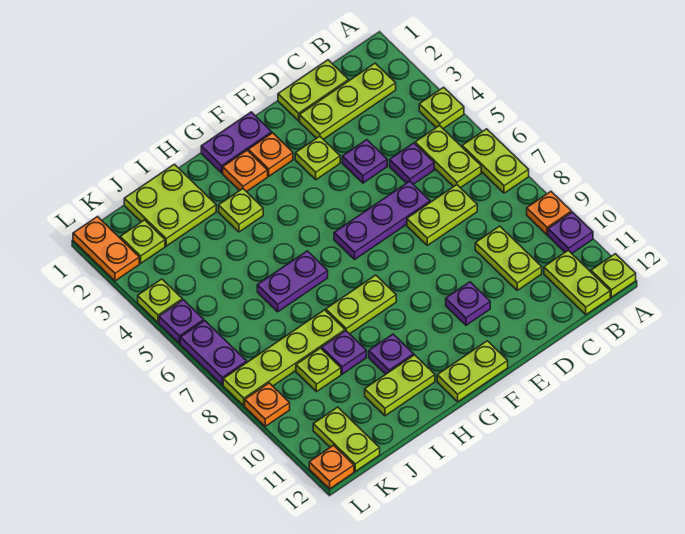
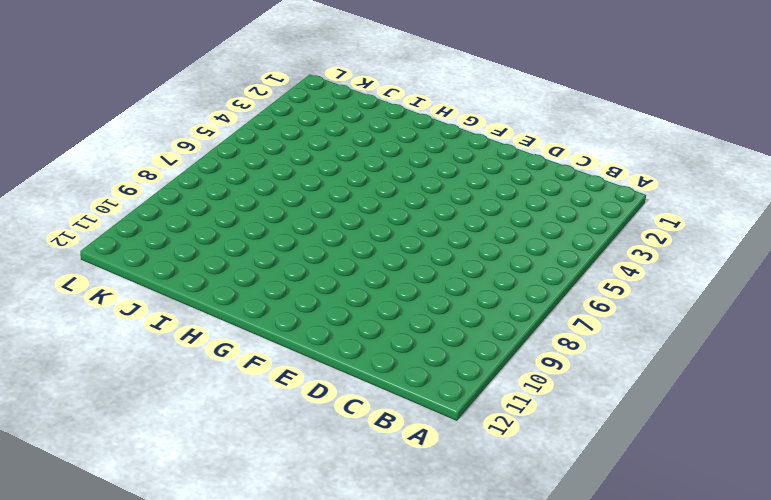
none -> lime plate A4 level 1
none -> lime plate A6:A7 level 1
none -> orange plate A9 level 1
none -> purple plate A10 level 1

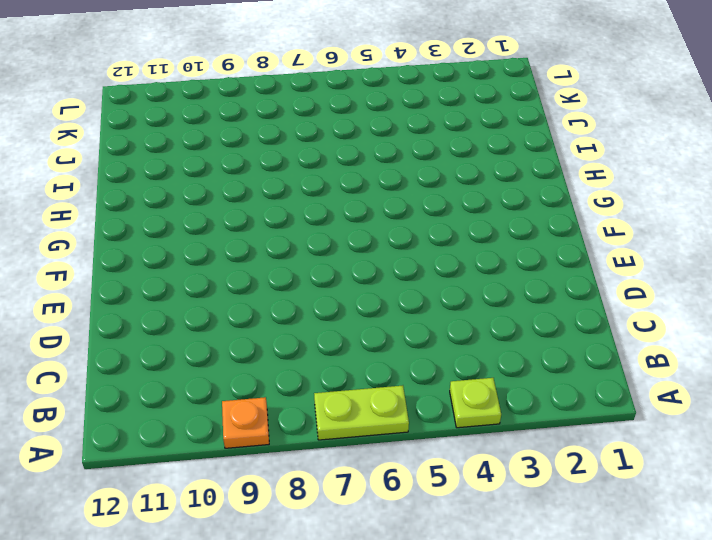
none -> purple plate A10 level 1
none -> lime plate A12 level 1
none -> lime plate B2:D2 level 1
none -> lime plate B5:B6 level 1

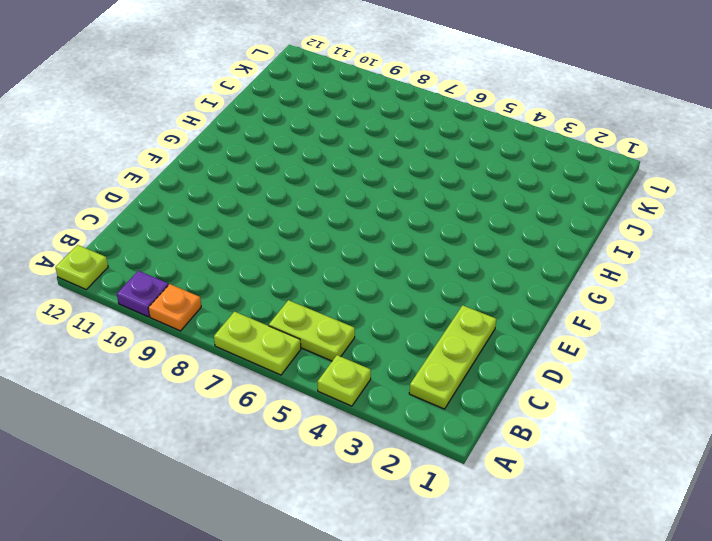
none -> lime plate B11:B12 level 1
none -> lime plate C1:D1 level 1
none -> purple plate C5 level 1
none -> lime plate C7:D7 level 1

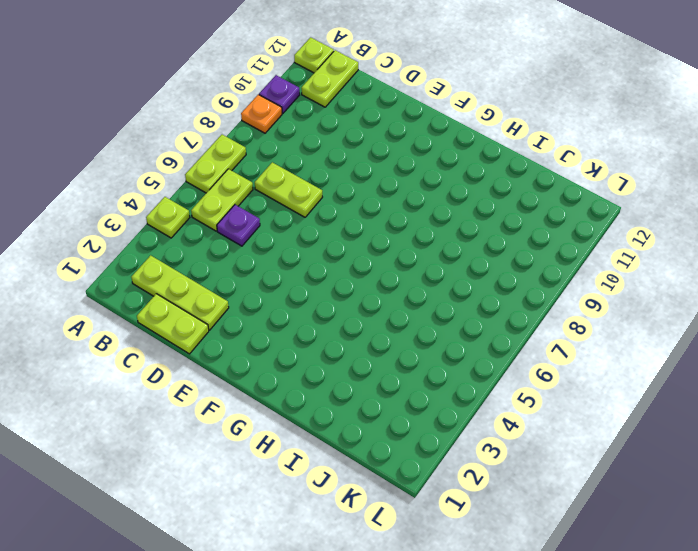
none -> lime plate C9:C10 level 1
none -> purple plate D4 level 1
none -> purple plate D6:F6 level 1
none -> lime plate E3 level 1

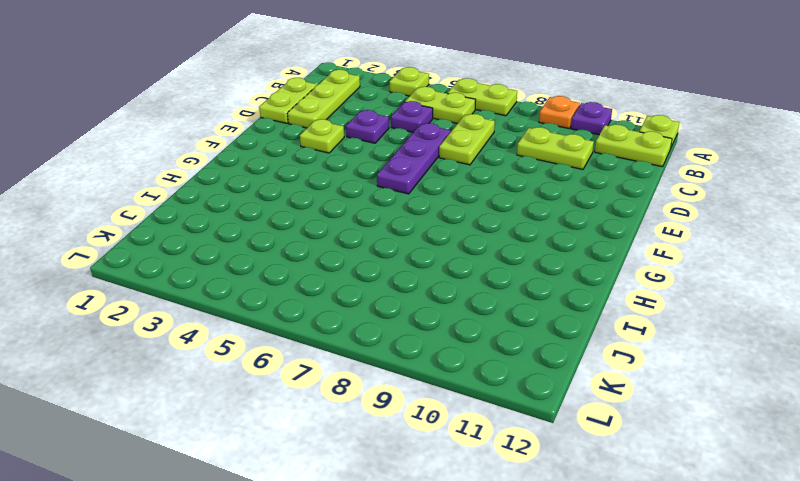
none -> purple plate E10 level 1
none -> purple plate F1:G1 level 1
none -> orange plate F2 level 1
none -> lime plate F12:G12 level 1

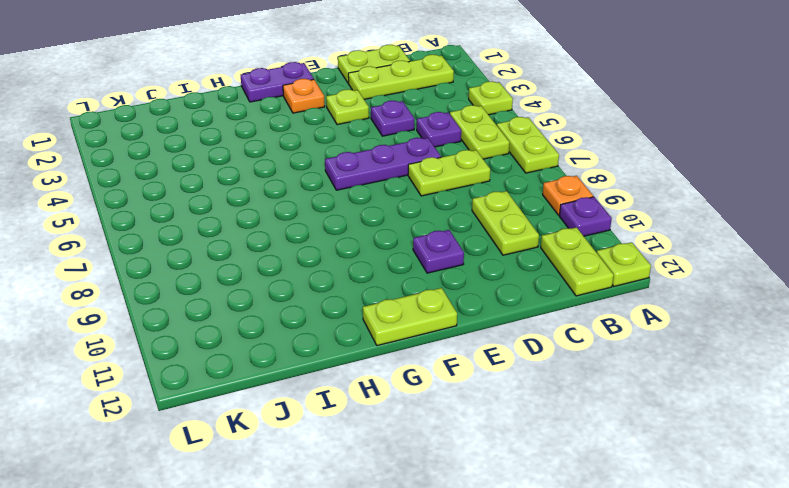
none -> orange plate G2 level 1
none -> lime plate G8:H8 level 1
none -> lime plate H3 level 1
none -> purple plate H6:I6 level 1

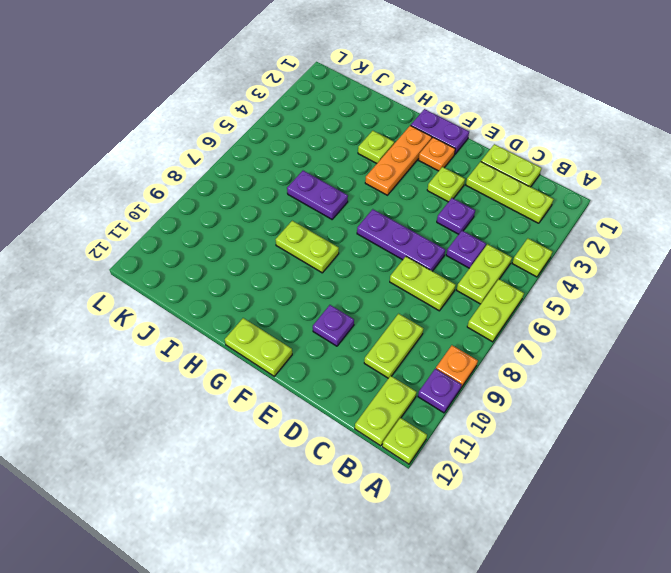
orange plate G2:G4 level 1 -> orange plate G2 level 1
none -> purple plate H10 level 1
none -> lime plate H11:I11 level 1
none -> lime plate I1:J2 level 1
none -> lime plate I8:L8 level 1

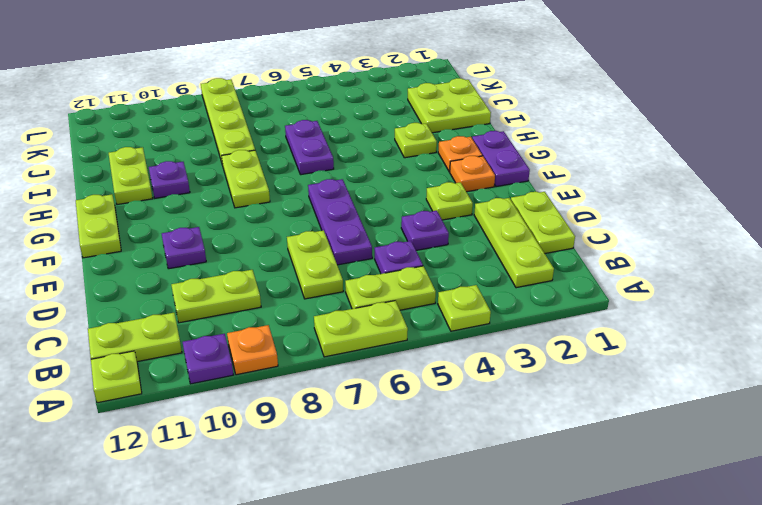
none -> purple plate I9 level 1
none -> lime plate J9 level 1
none -> lime plate K2 level 1
none -> lime plate K11:K12 level 1

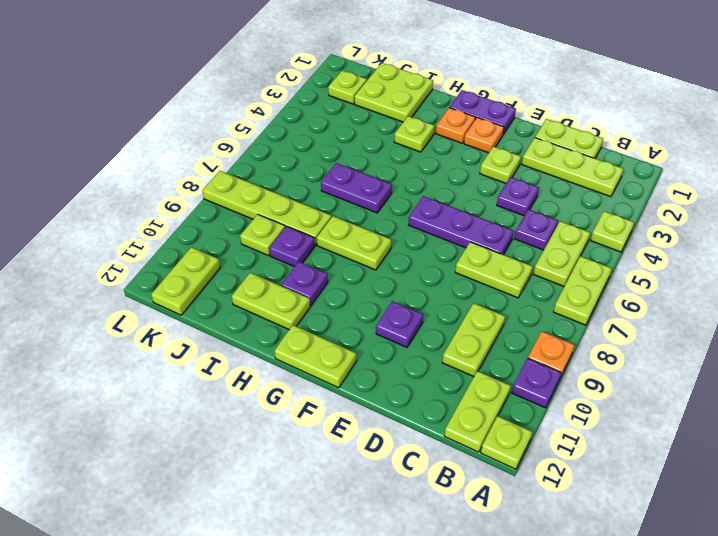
none -> orange plate L1:L2 level 1
none -> lime plate L4 level 1
none -> purple plate L5 level 1
none -> purple plate L6:L7 level 1

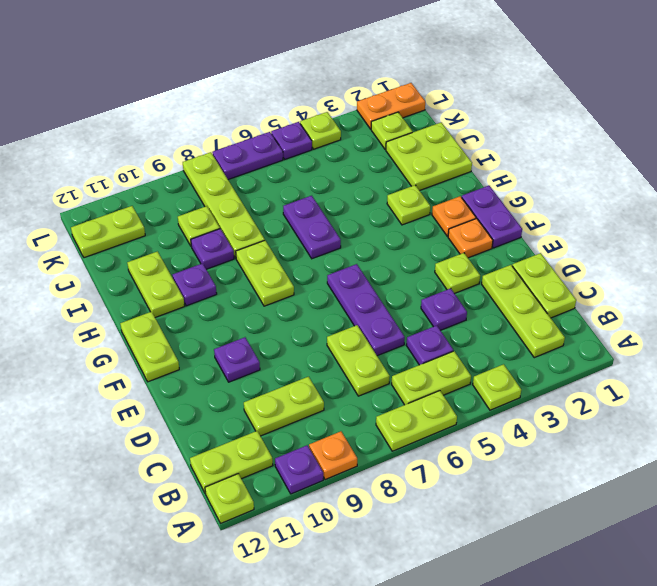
none -> orange plate L9 level 1
none -> orange plate L12 level 1

